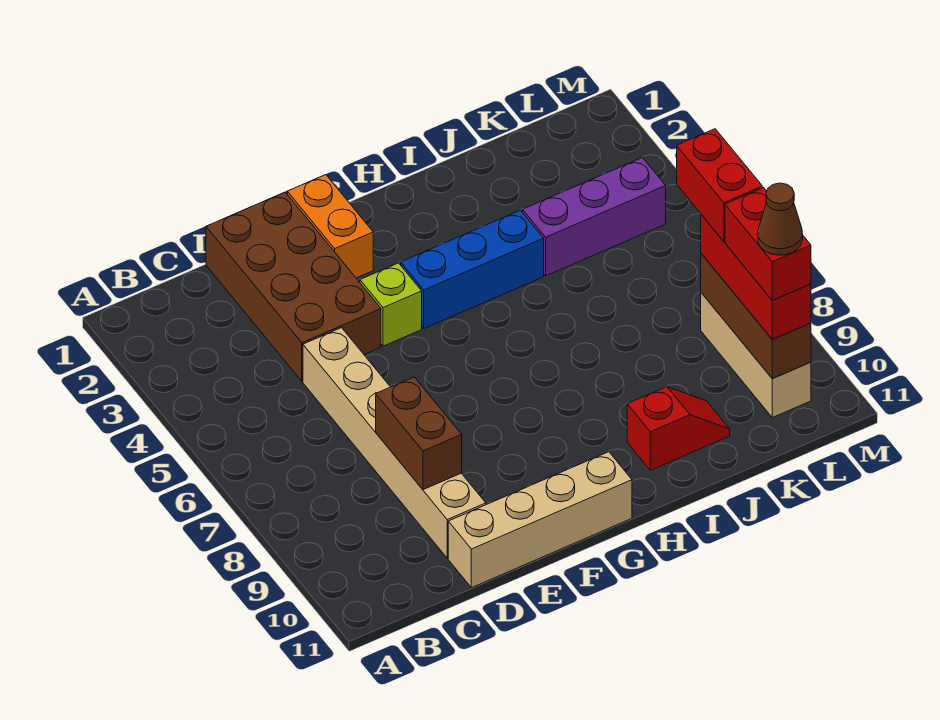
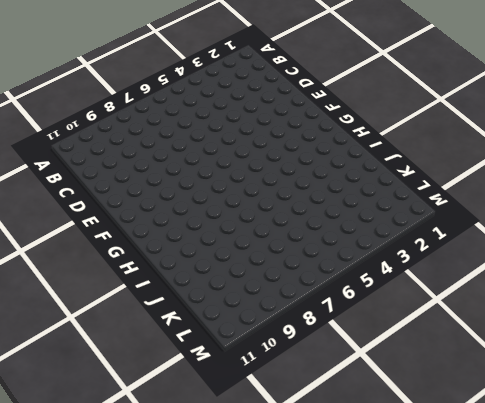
none -> brown brick D1:E4 level 1
none -> tan brick D5:D10 level 1
none -> tan brick D11:G11 level 1

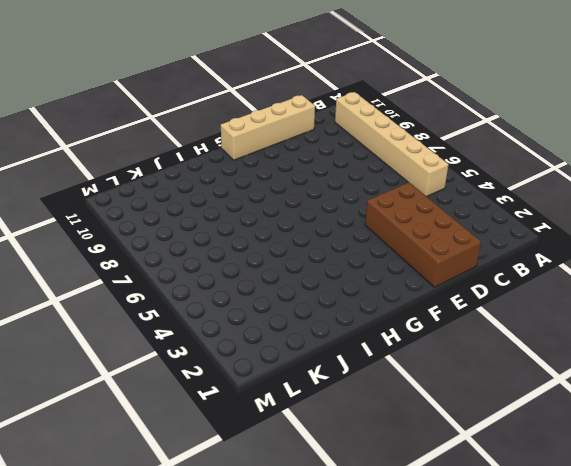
tan brick B5:B10 level 1 -> tan brick D5:D10 level 1
none -> orange brick F1:F2 level 1
none -> lime brick F4 level 1
none -> blue brick G4:I4 level 1

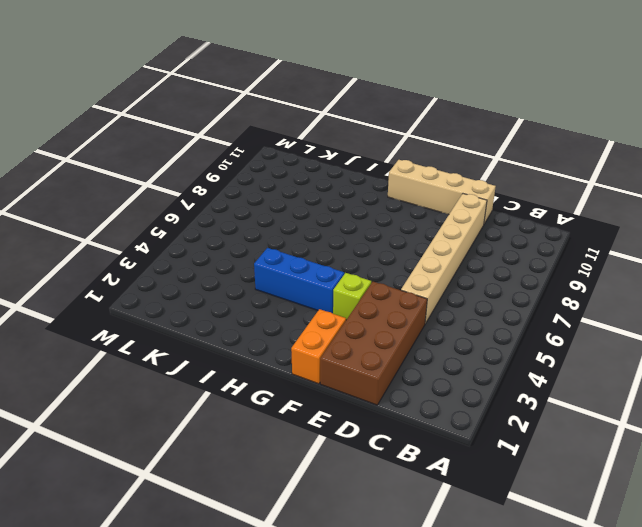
none -> red slope I10:J10 level 1 top I
none -> purple brick J4:L4 level 1
none -> tan brick L8:L10 level 1

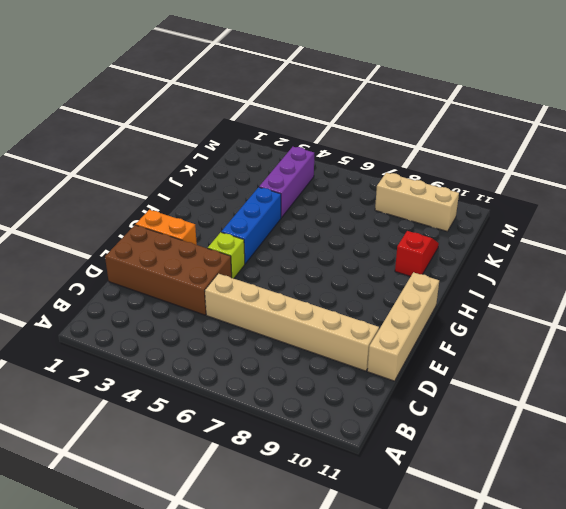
none -> brown brick D8:D9 level 2
none -> brown brick L8:L10 level 2
none -> red brick L8:L10 level 3

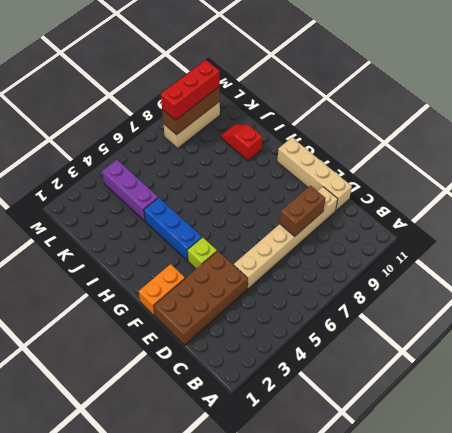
none -> red brick L7:L8 level 4
none -> red brick L9:L10 level 4
none -> brown cone L10 level 5

